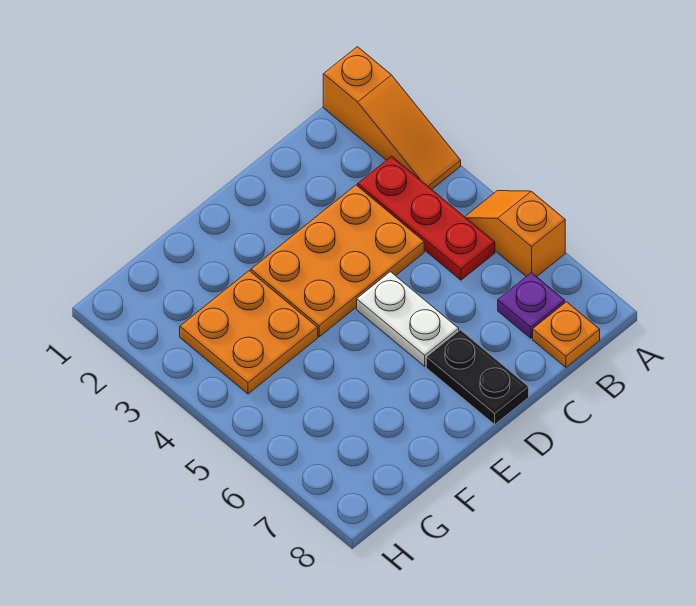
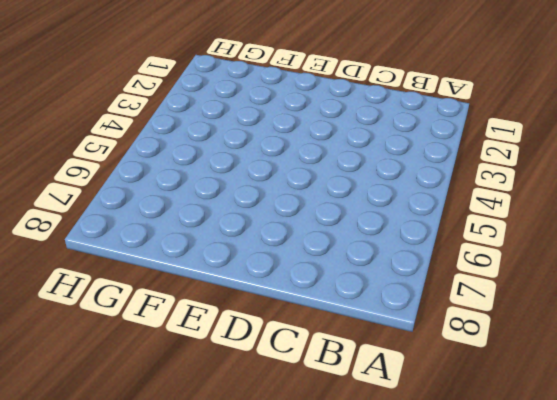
none -> orange slope A1:A3 level 1 top 1
none -> orange slope A5:A6 level 1 top 6

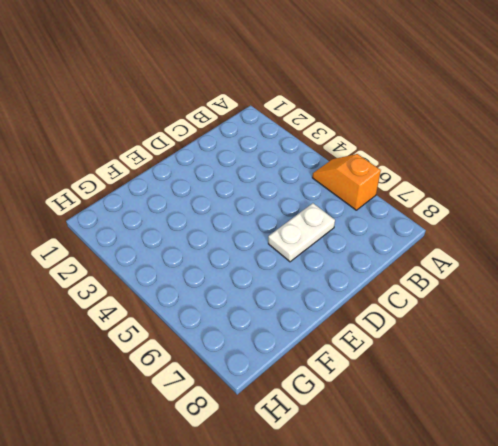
white plate C6:D6 level 1 -> white plate D5:D6 level 1
none -> orange slope A1:A3 level 1 top 1
none -> red plate B3:B5 level 1

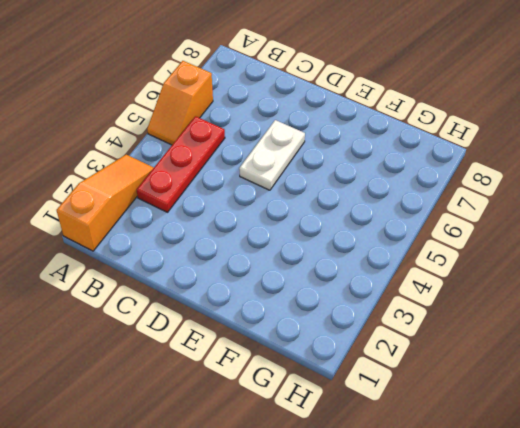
none -> purple plate B7 level 1
none -> orange plate B8 level 1

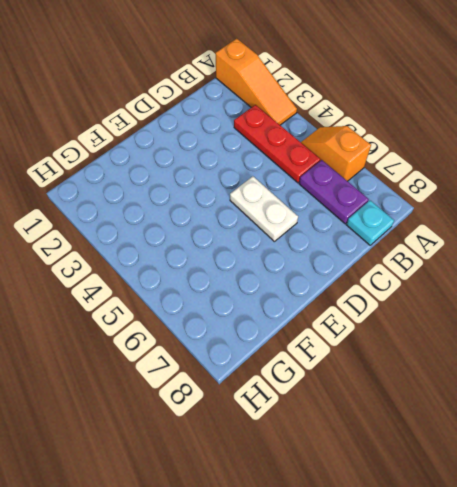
purple plate B6:B7 level 1 -> purple plate B7 level 1
cyan plate B8 level 1 -> orange plate B8 level 1
none -> orange plate C3:E4 level 1
none -> black plate D7:D8 level 1

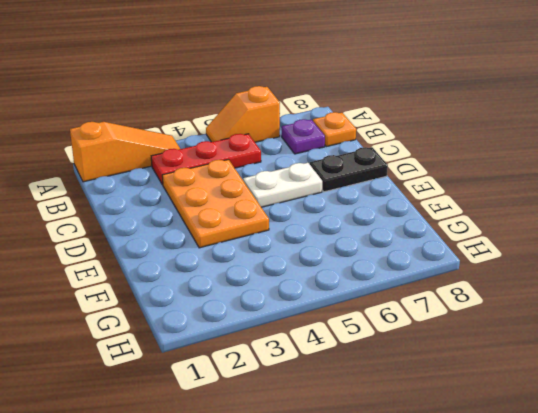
none -> orange plate F3:G4 level 1

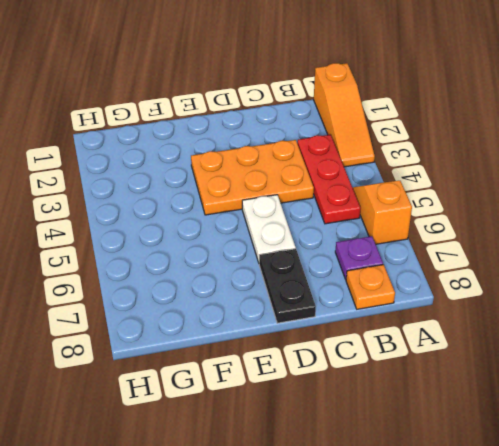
none -> orange plate F3:G4 level 1

